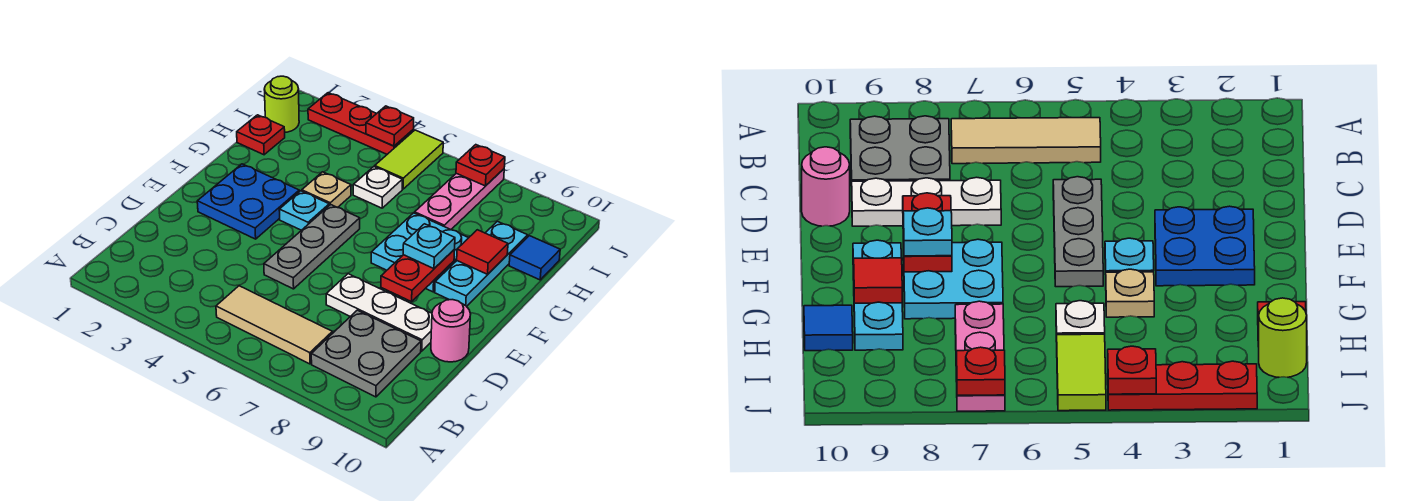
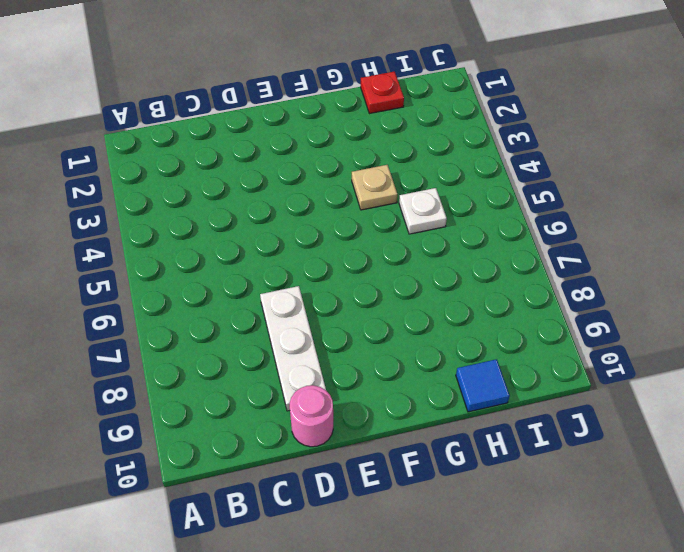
none -> tan tile B5:B7 level 1
none -> grey plate B8:C9 level 1
none -> grey plate D5:F5 level 1

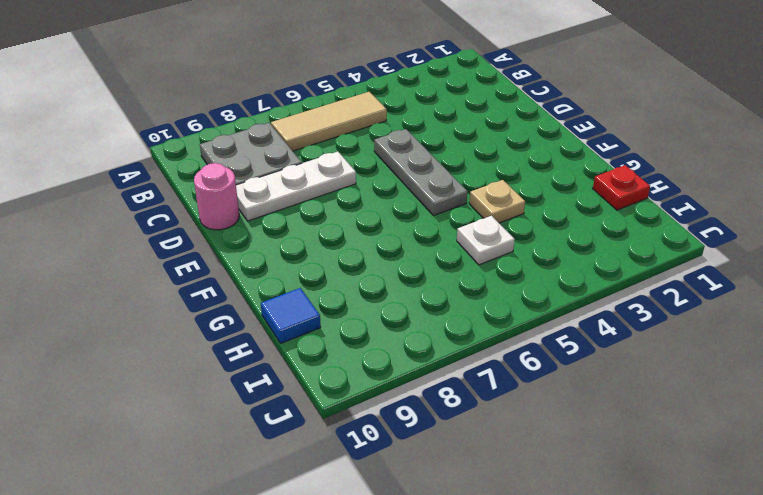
none -> blue plate E2:F3 level 1
none -> cyan plate F4 level 1
none -> cyan plate F7:G8 level 1

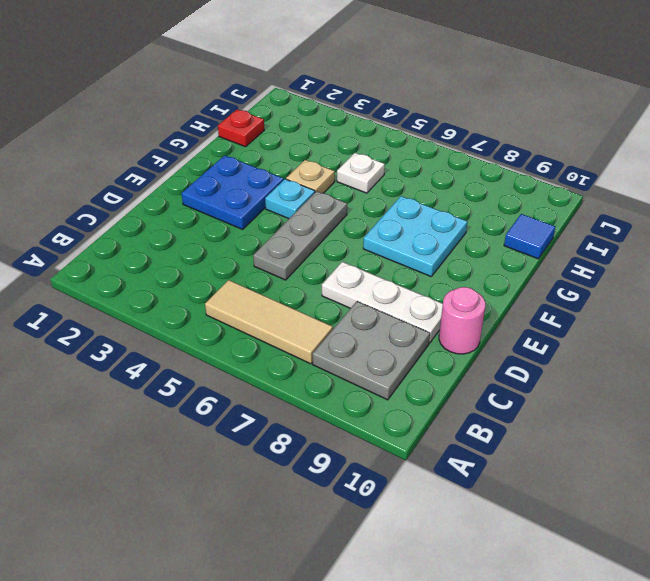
none -> cyan plate F9:H9 level 1
none -> pink plate H7:J7 level 1
none -> lime round brick I1 level 1

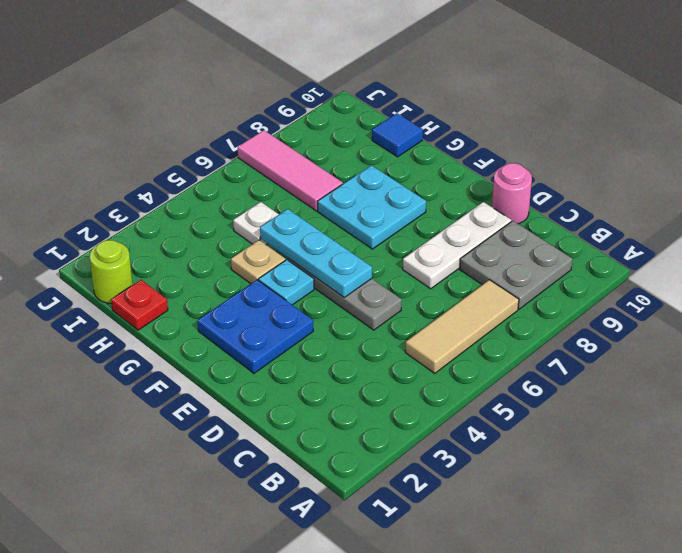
cyan plate E5:G5 level 2 -> cyan plate F9:H9 level 1
pink tile H7:J7 level 1 -> pink plate H7:J7 level 1
none -> lime tile I5:J5 level 1
none -> red plate J2:J4 level 1
none -> red plate E8:F8 level 2

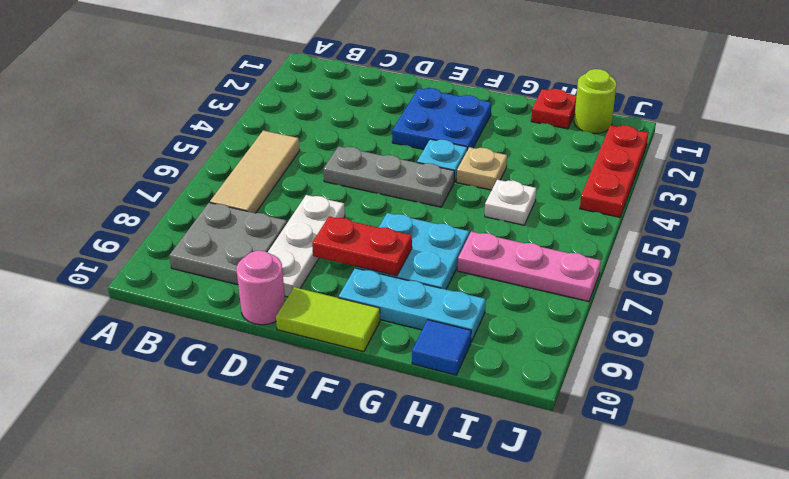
lime tile E10:F10 level 1 -> lime tile I5:J5 level 1
none -> red tile G9 level 2
none -> red plate J4 level 2
none -> red plate J7 level 2

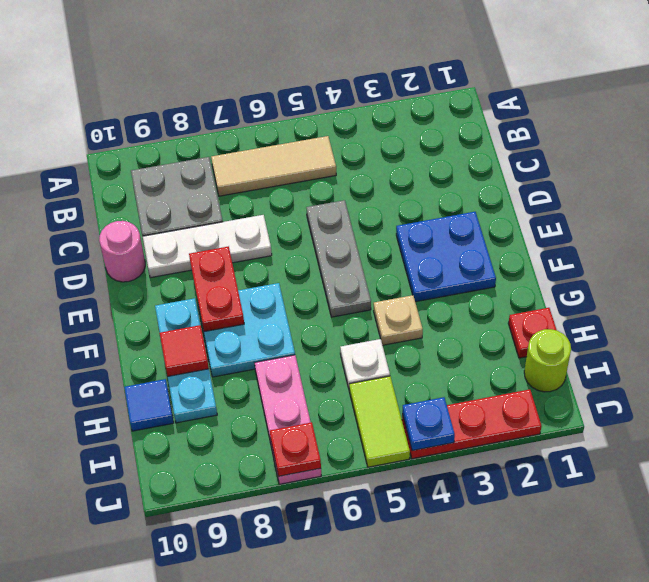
blue plate J4 level 2 -> red plate J4 level 2
none -> cyan plate F4 level 1
none -> cyan plate F8 level 3

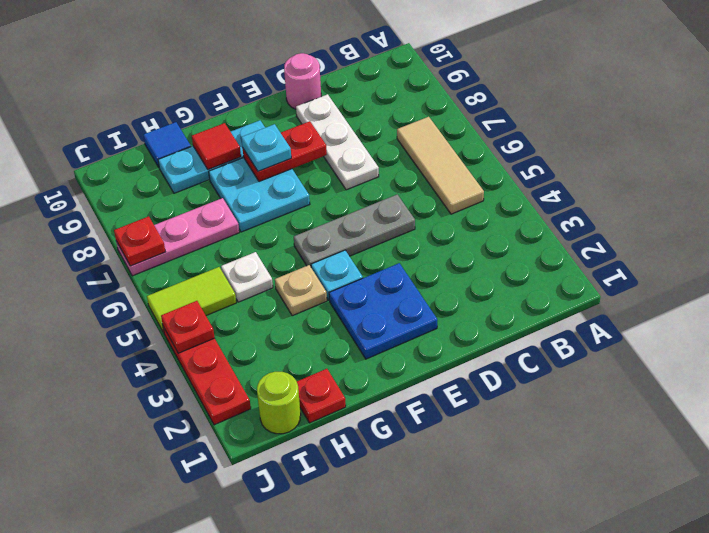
none -> grey plate B8:C9 level 1

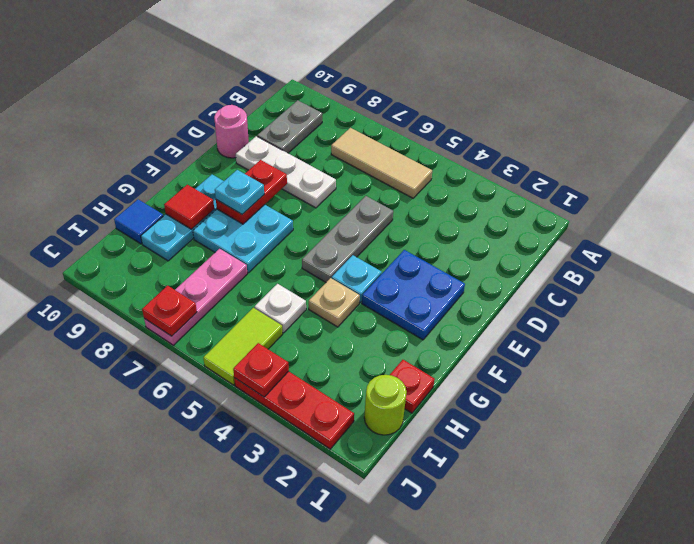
grey plate B9:C9 level 1 -> grey plate B8:C9 level 1

